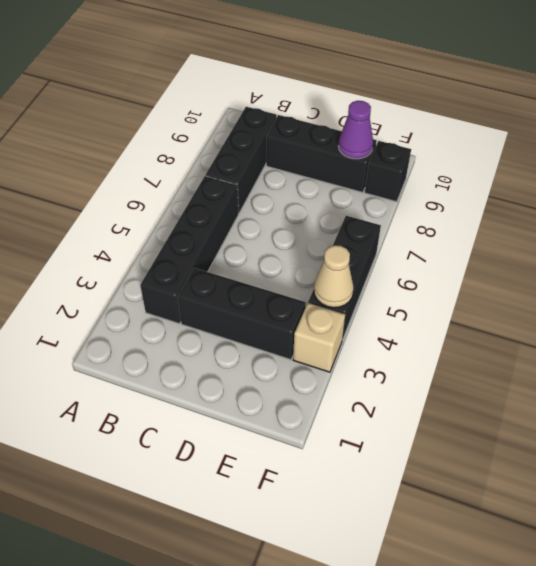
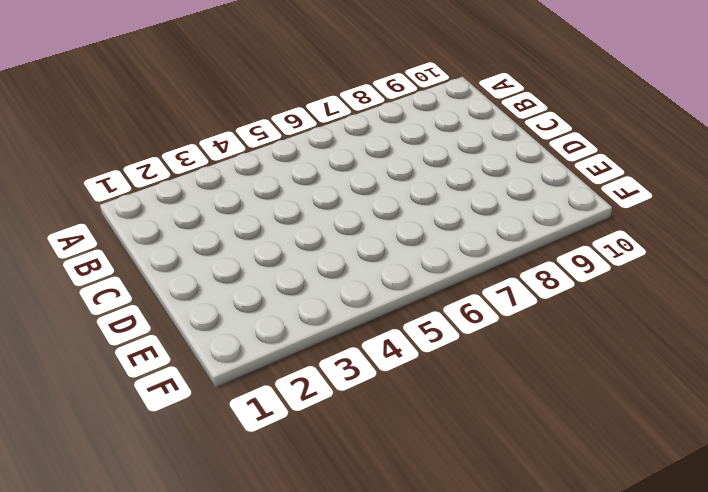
none -> black brick B3:B6 level 1
none -> black brick B7:B9 level 1

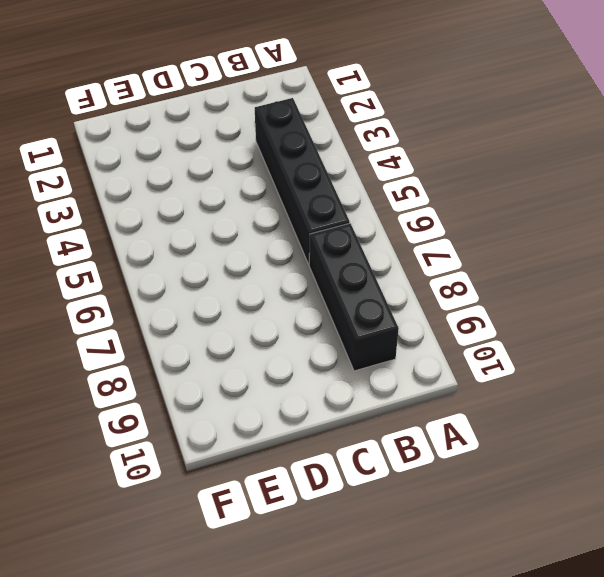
none -> black brick C3:E3 level 1
none -> black brick C9:E9 level 1

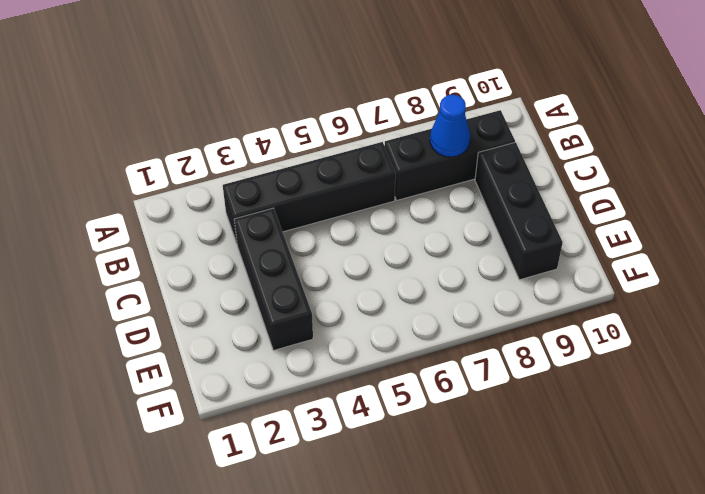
blue cone B8 level 2 -> none
none -> tan brick F3 level 1
none -> black brick F4:F6 level 1

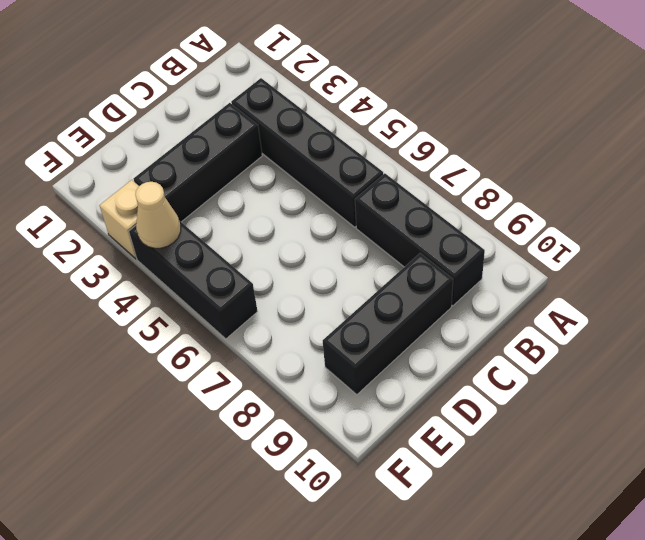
none -> black brick F9 level 1
none -> purple cone E9 level 2

